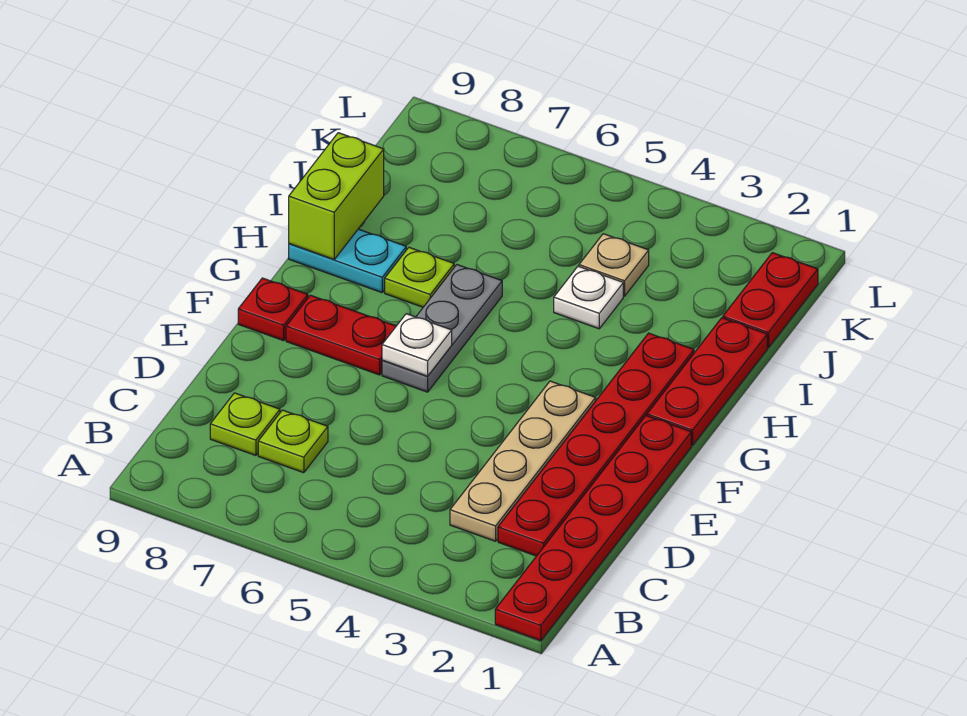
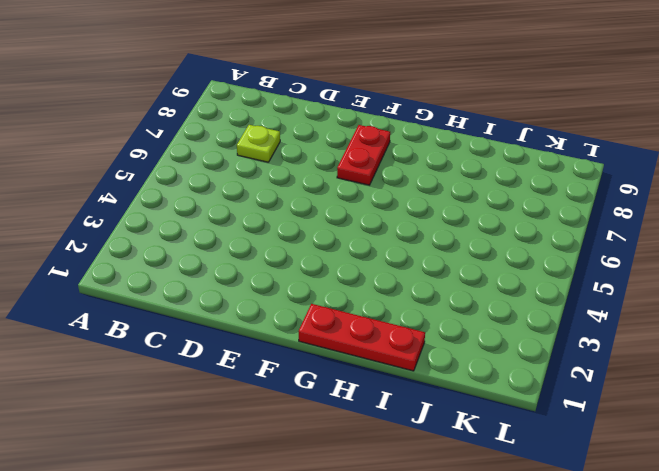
none -> red plate A1:F1 level 1
none -> red plate C2:H2 level 1
none -> tan plate C3:F3 level 1

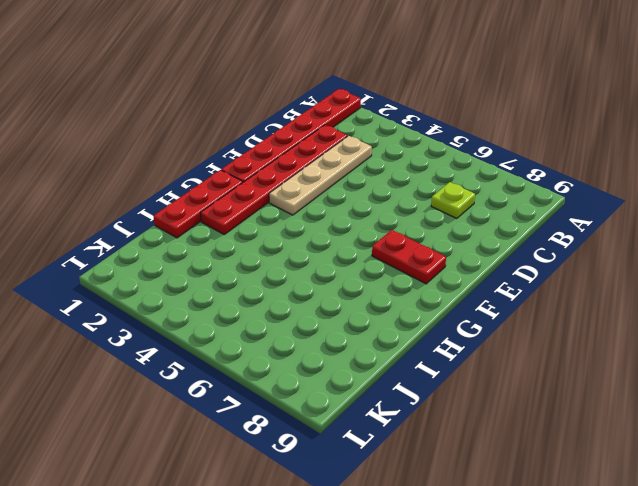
none -> lime plate C8 level 1
none -> grey plate F6:H6 level 1
none -> red plate F9 level 1

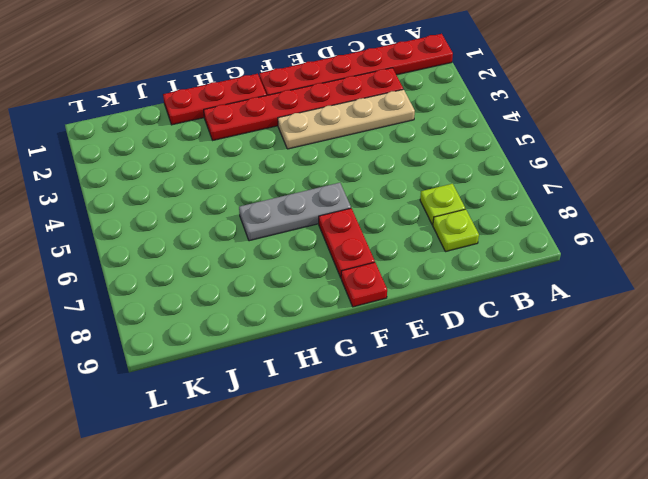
none -> lime plate H7 level 1
none -> cyan plate H8:H9 level 1
none -> white plate I4 level 1

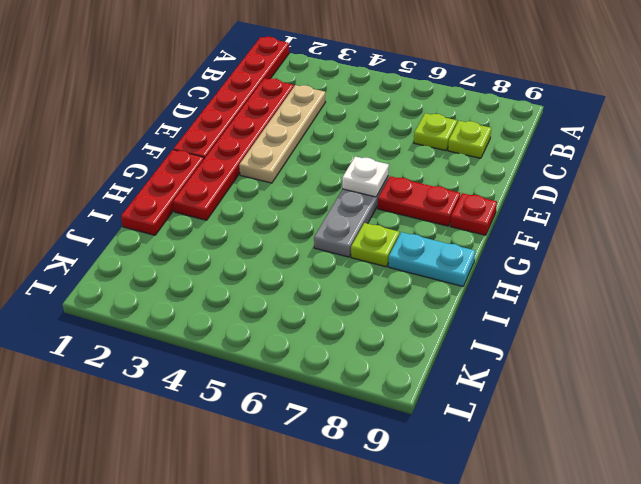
none -> white plate I4 level 1
none -> red plate J1:K1 level 1
none -> tan plate J4 level 1

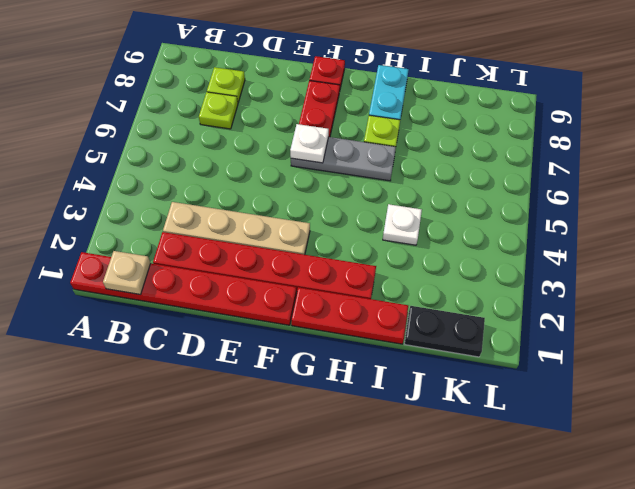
tan plate B1 level 2 -> tan plate J4 level 1
black plate J1:K1 level 1 -> red plate J1:K1 level 1
none -> lime brick H9:I9 level 2

